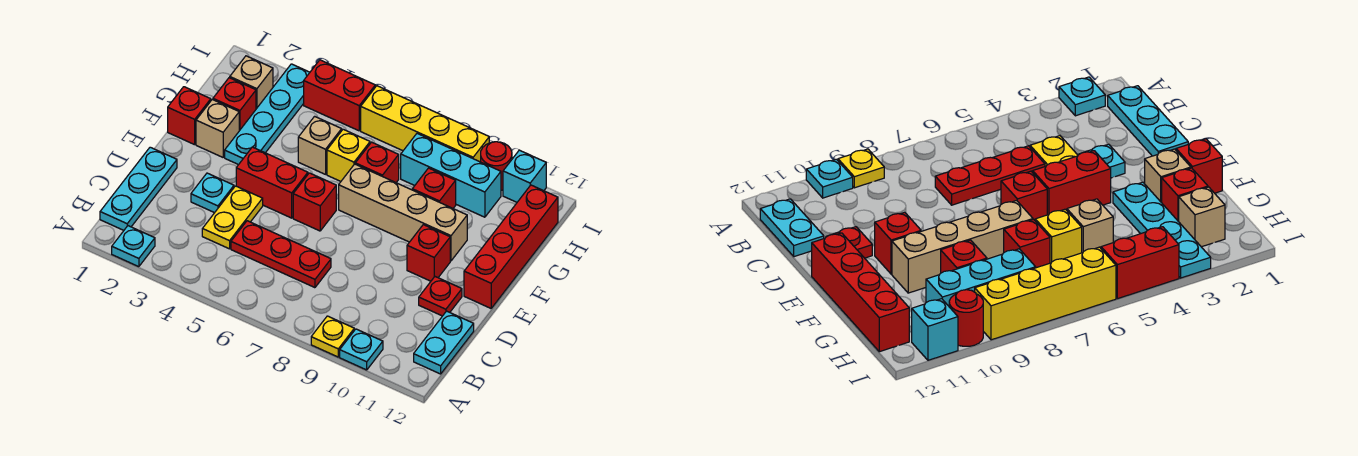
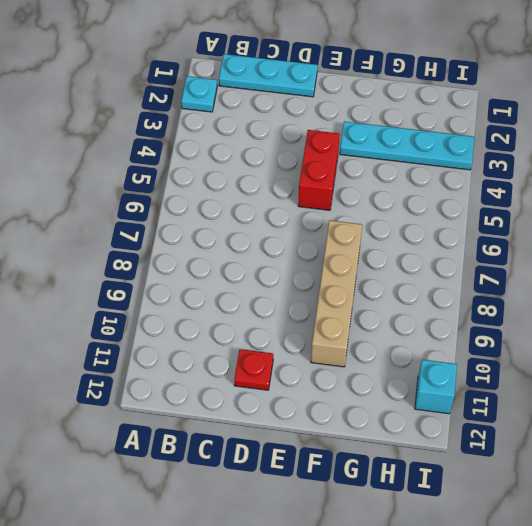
none -> yellow plate A9 level 1
none -> cyan plate A10 level 1
none -> cyan plate B12:C12 level 1

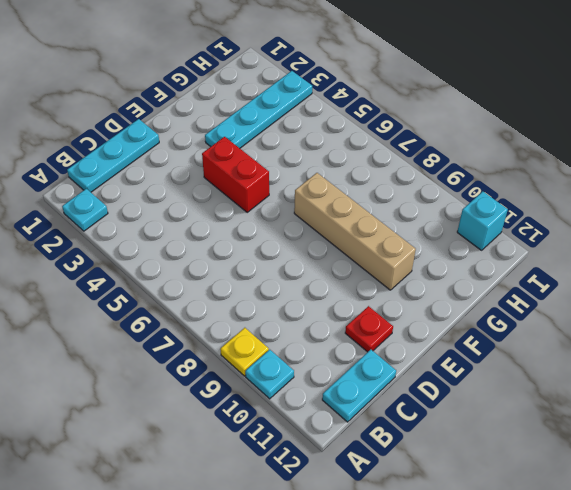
none -> yellow plate C4:D4 level 1
none -> red plate C5:C7 level 1
none -> cyan plate D3 level 1

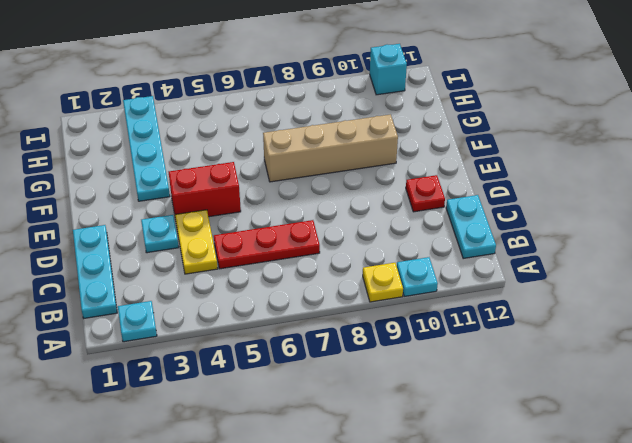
none -> red brick E6 level 1
none -> red brick E10 level 1
none -> red brick E12:H12 level 1

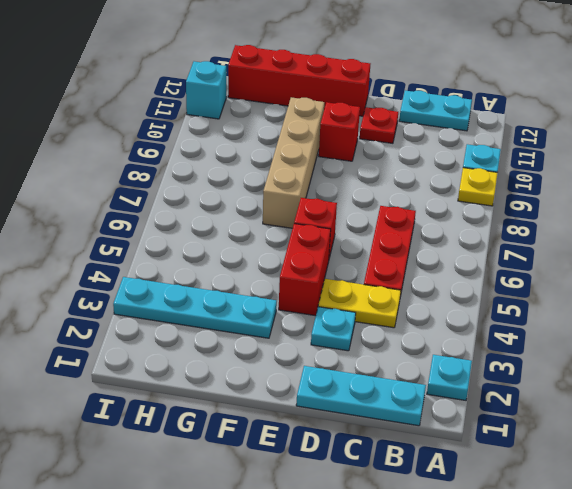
none -> red brick F1 level 1
none -> tan brick F2 level 1
none -> red brick G2 level 1

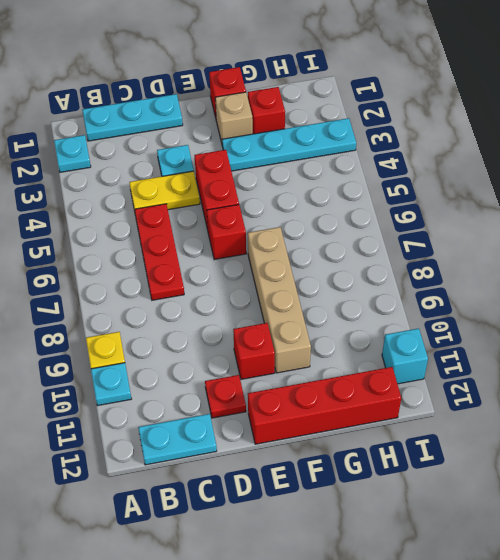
none -> tan brick G5 level 1
none -> yellow brick G6 level 1
none -> red brick G7 level 1

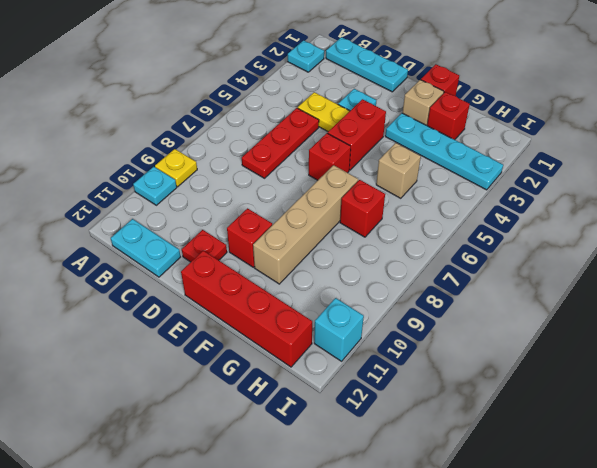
none -> yellow brick G6 level 1
none -> red brick G9 level 1
none -> tan brick H2 level 1

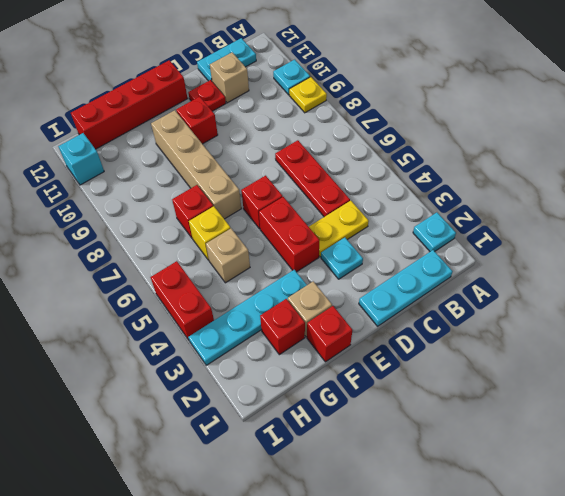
tan brick C11 level 1 -> tan brick H2 level 1
none -> red brick G9 level 1
none -> cyan brick H8:H10 level 1
none -> yellow brick I6:I9 level 1

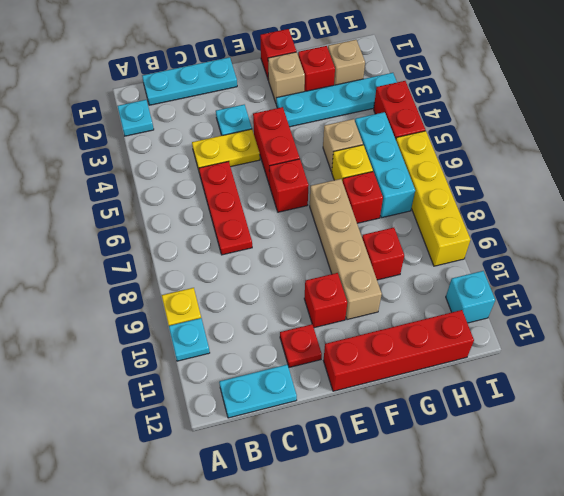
cyan brick H5:H7 level 1 -> cyan brick H8:H10 level 1
none -> red round brick I10 level 1

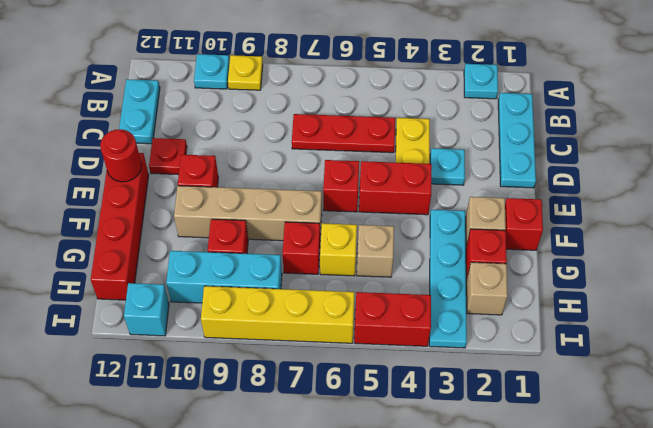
red round brick E12 level 2 -> red round brick I10 level 1

